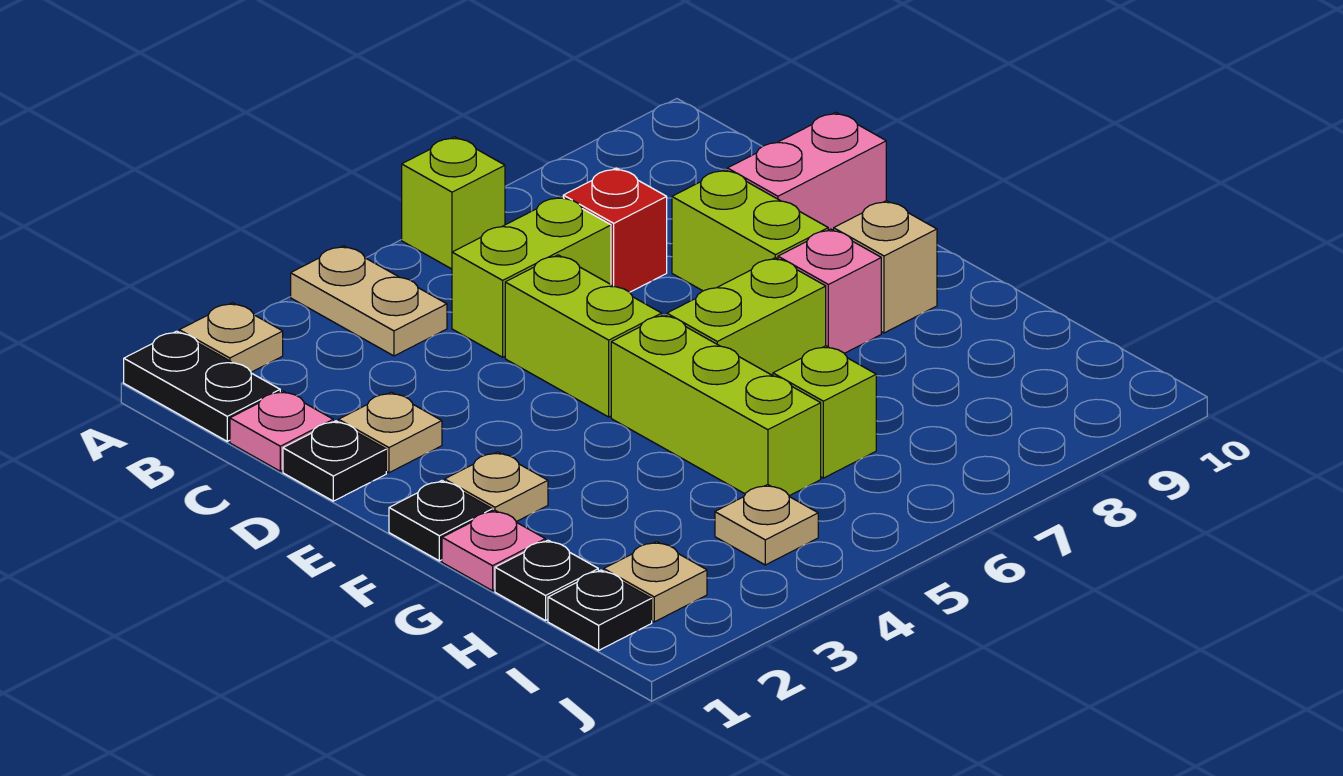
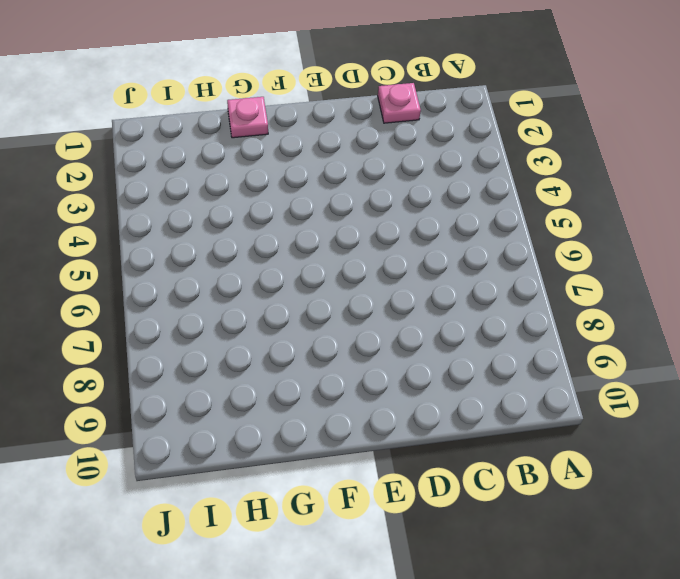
none -> black plate A1:B1 level 1
none -> tan plate A2 level 1
none -> tan plate A4:B4 level 1

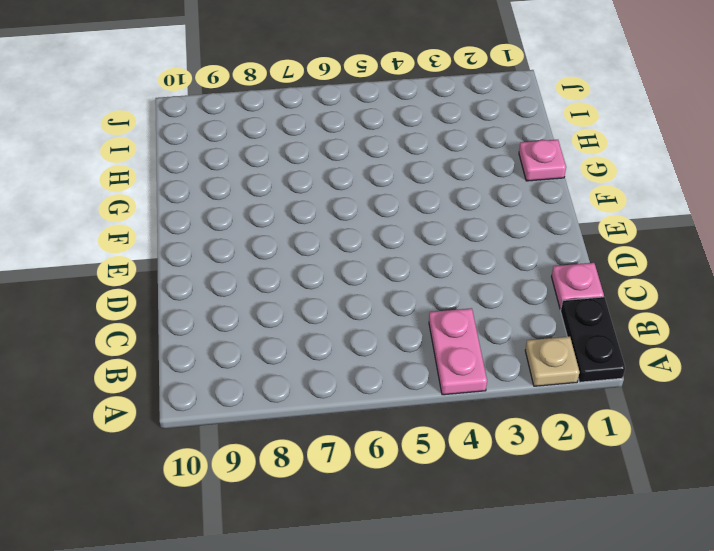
pink plate A4:B4 level 1 -> tan plate A4:B4 level 1
none -> lime brick A6 level 1
none -> lime brick C5:C6 level 1
none -> red brick C7 level 1

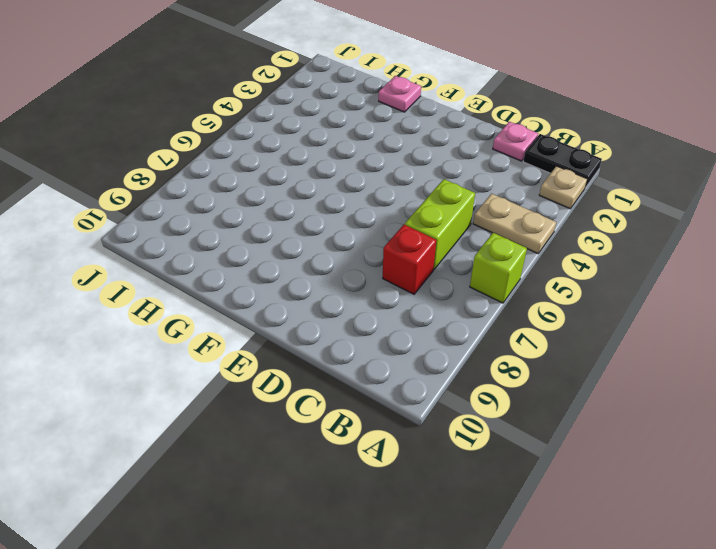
none -> black plate D1 level 1
none -> tan plate D2 level 1
none -> lime brick D5:E5 level 1

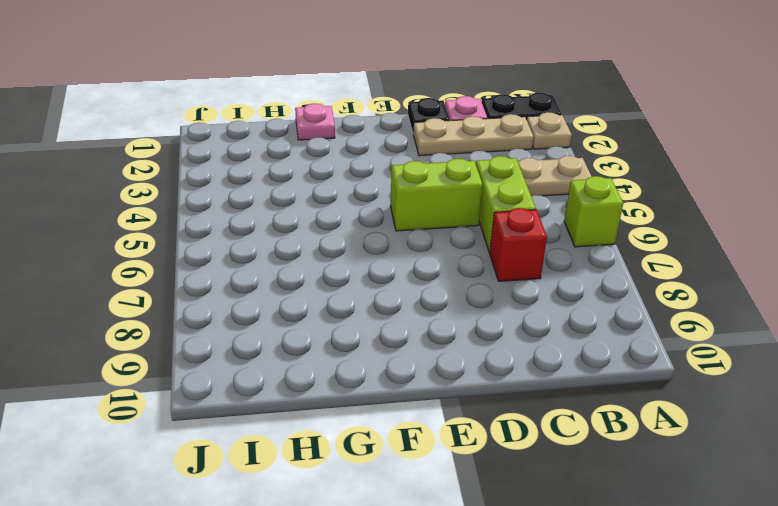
tan plate B2:D2 level 1 -> tan plate D2 level 1
none -> lime brick D8:E8 level 1
none -> pink brick D9:D10 level 1
none -> black plate F1 level 1

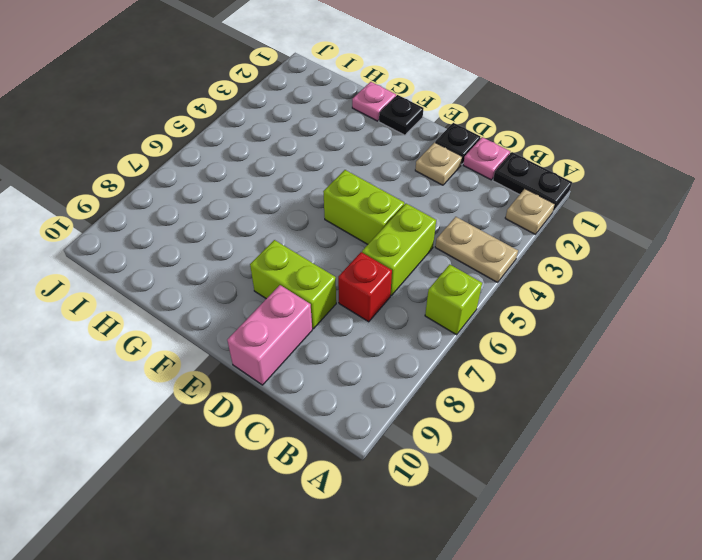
none -> tan plate F2 level 1
none -> lime brick F5:H5 level 1
none -> lime brick F6:F7 level 1

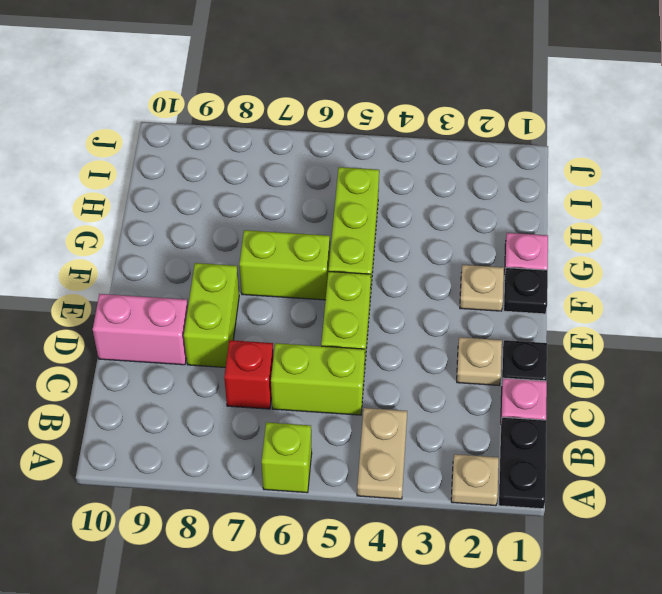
none -> pink brick F8 level 1
none -> tan brick F9 level 1
none -> black plate H1 level 1

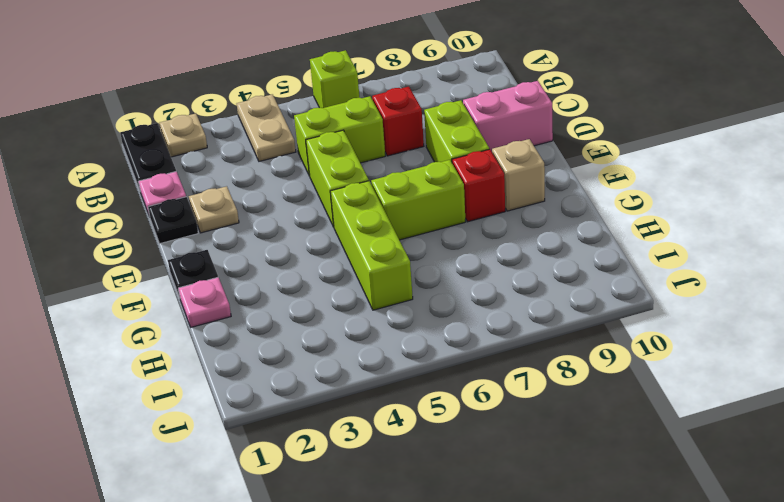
red brick F8 level 1 -> pink brick F8 level 1
none -> tan plate F2 level 1
none -> black plate H1 level 1
none -> lime brick H6 level 1

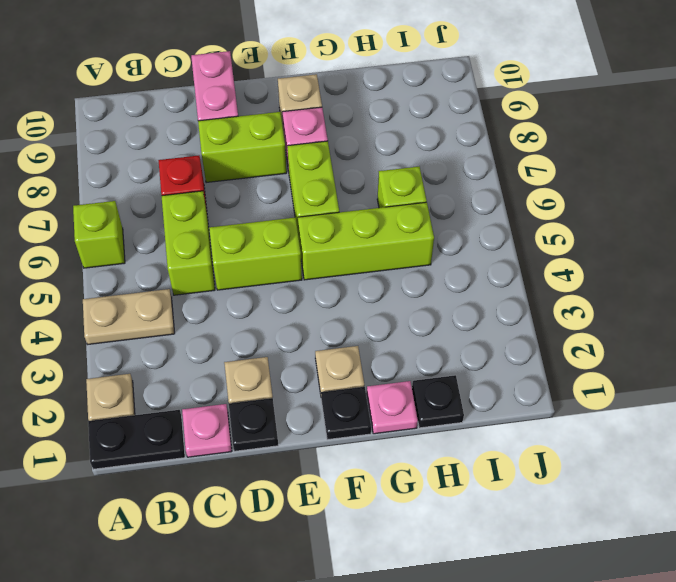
none -> black plate I1 level 1
none -> tan plate I2 level 1
none -> tan plate I4 level 1

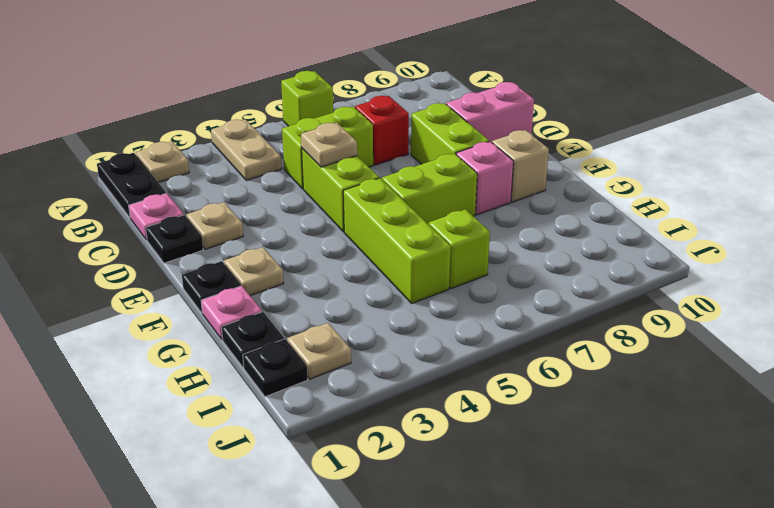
tan plate D5 level 2 -> tan plate I4 level 1

